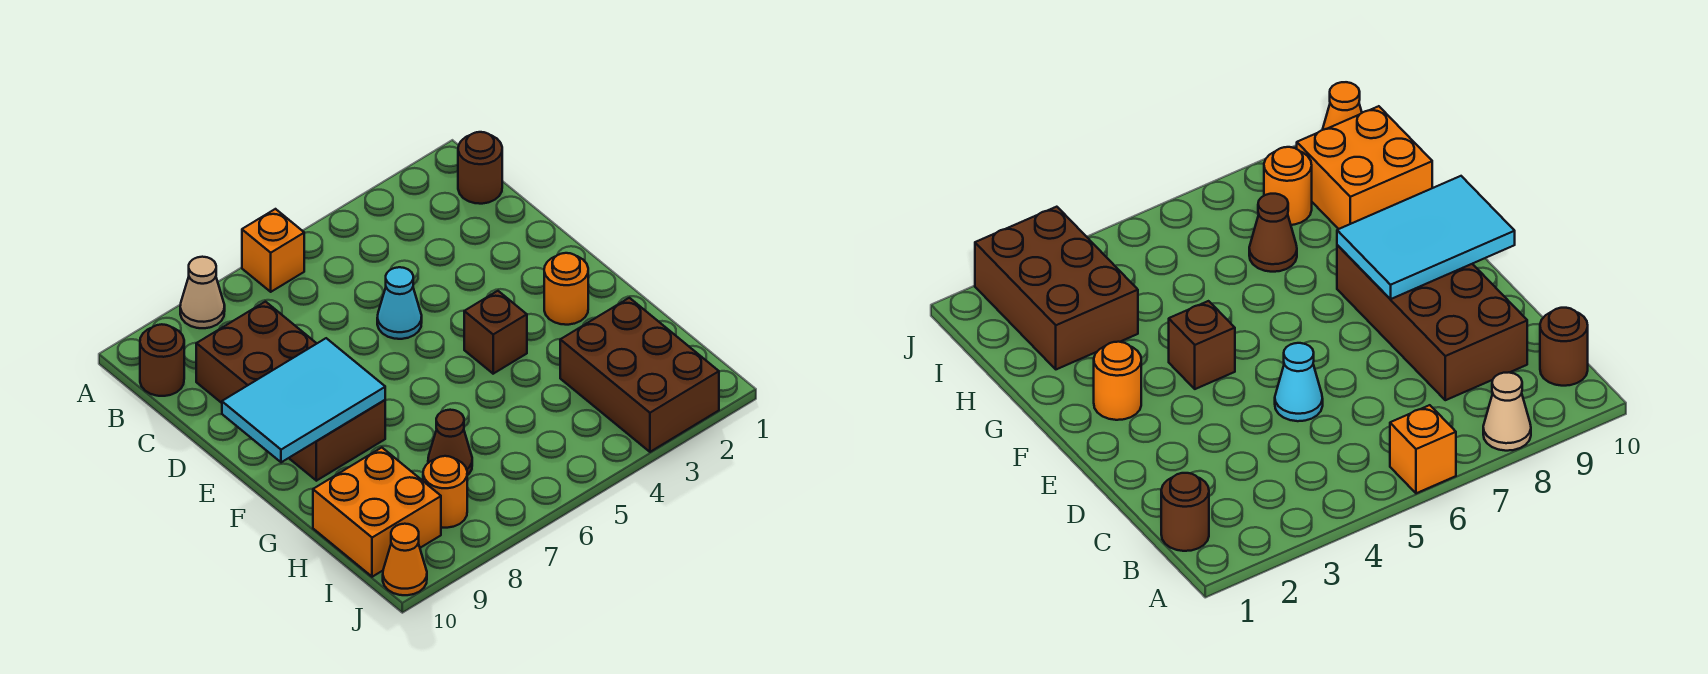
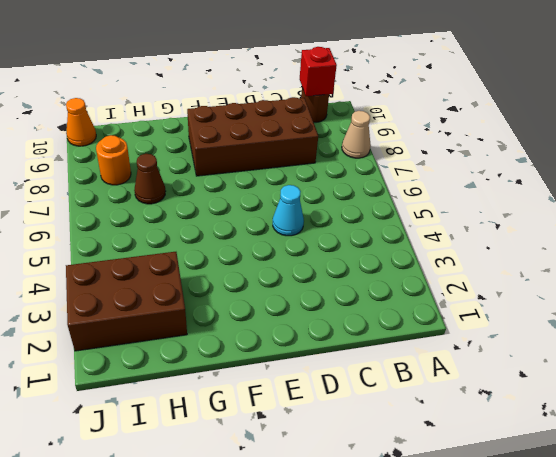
red brick B10 level 2 -> none
none -> orange brick A6 level 1
none -> brown round brick B1 level 1
none -> orange round brick F2 level 1

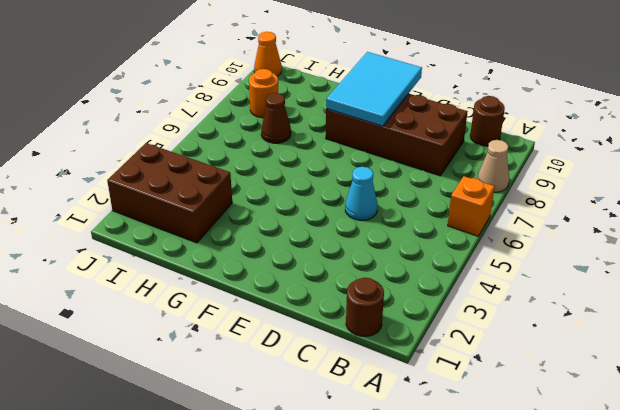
none -> orange round brick F2 level 1
none -> brown brick F4 level 1
none -> orange brick H9:I10 level 1

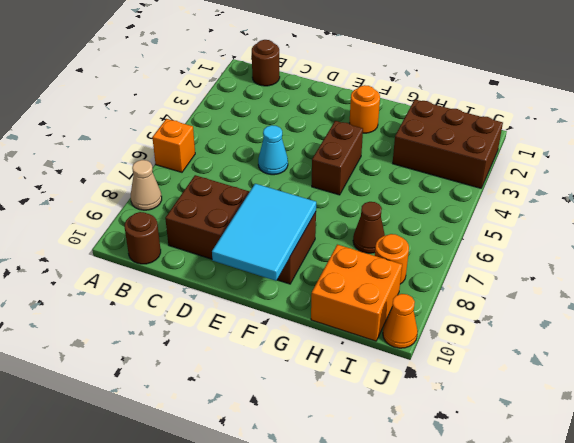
brown brick F4:F5 level 1 -> brown brick F4 level 1

